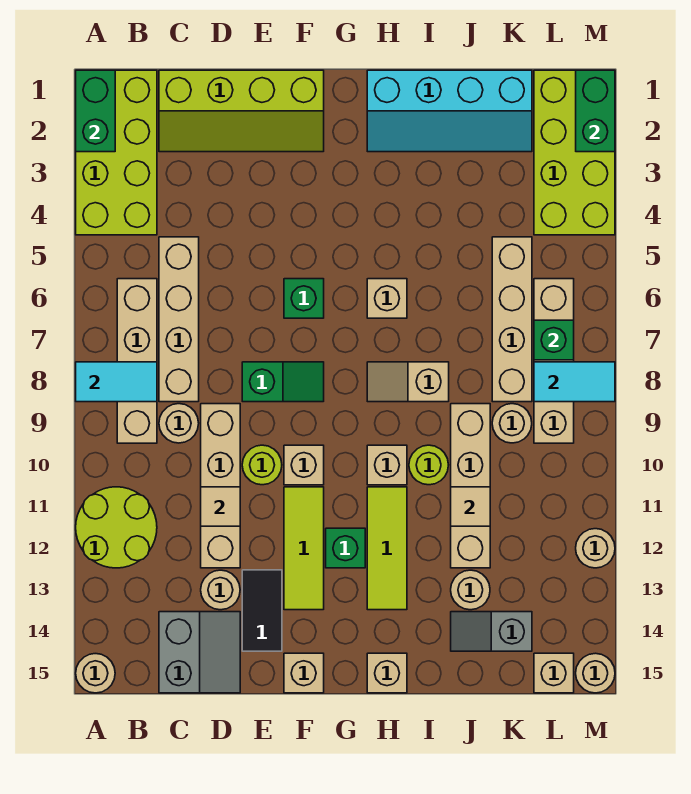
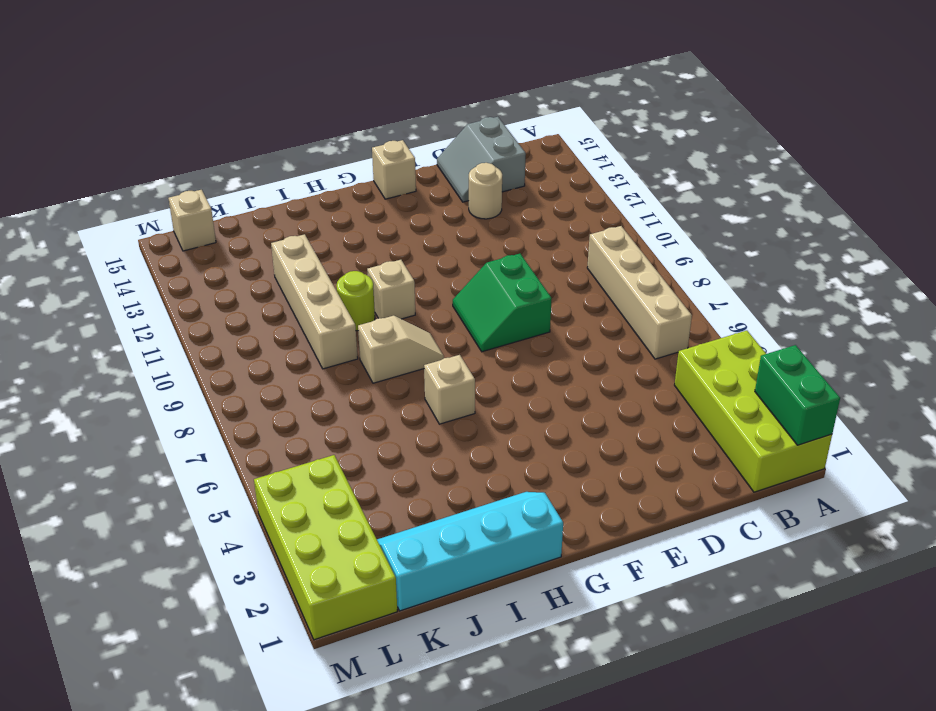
green slope E8:F9 level 1 top E -> green slope E8:F8 level 1 top E
none -> lime round brick A11:B12 level 1
none -> tan round brick A15 level 1
none -> lime slope C1:F2 level 1 top 1
none -> tan brick C5:C8 level 1

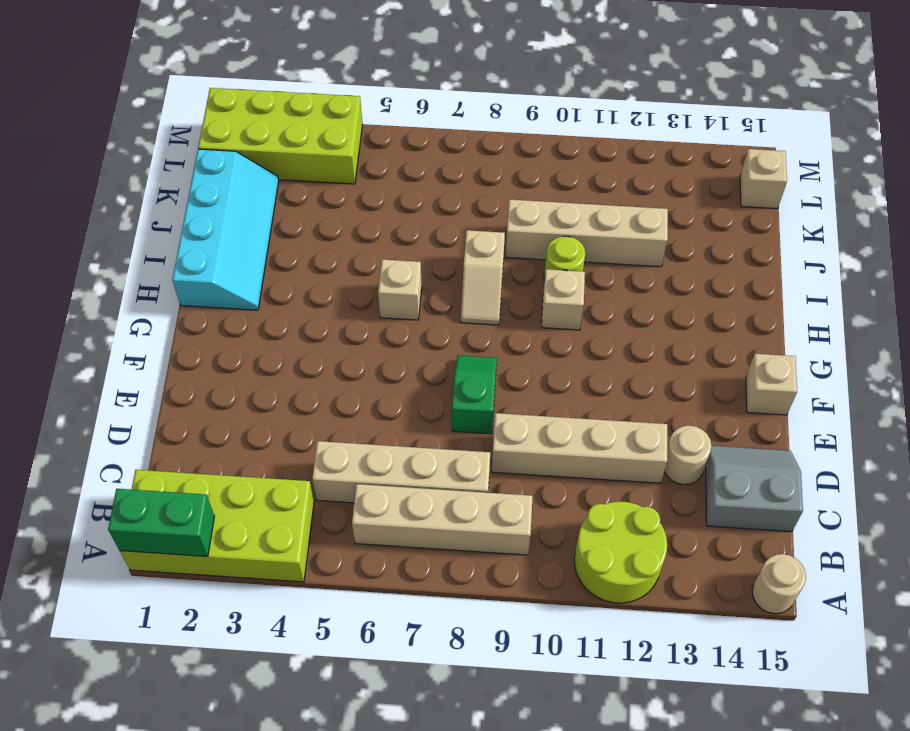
none -> lime slope C1:F2 level 1 top 1
none -> tan round brick C9 level 1
none -> lime round brick E10 level 1
none -> black tile E13:E14 level 1

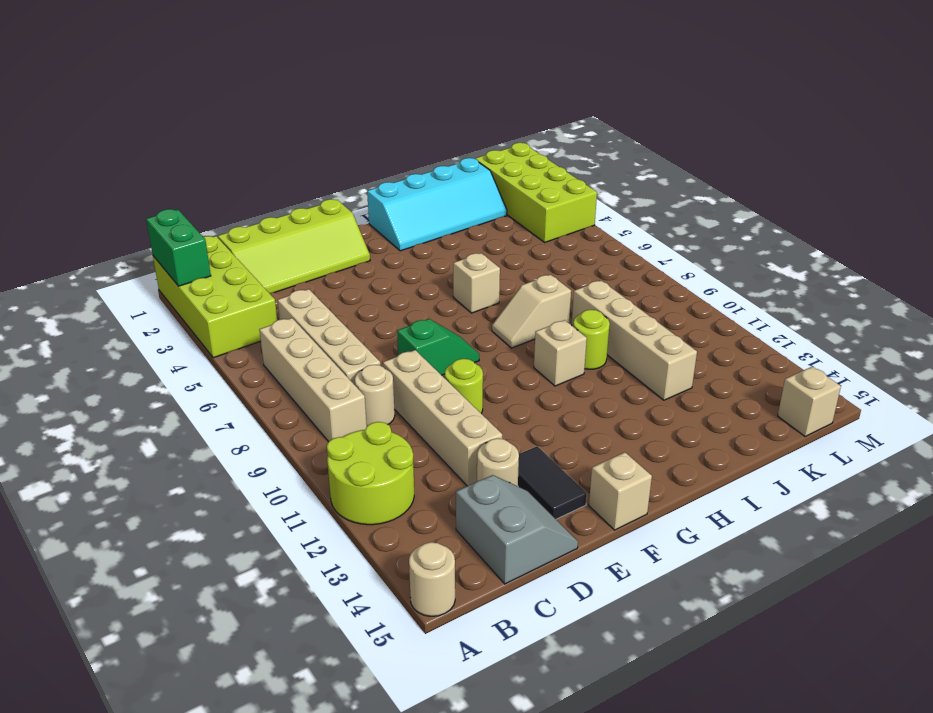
none -> green brick F6 level 1
none -> tan brick F10 level 1
none -> lime tile F11:F13 level 1
none -> green brick G12 level 1

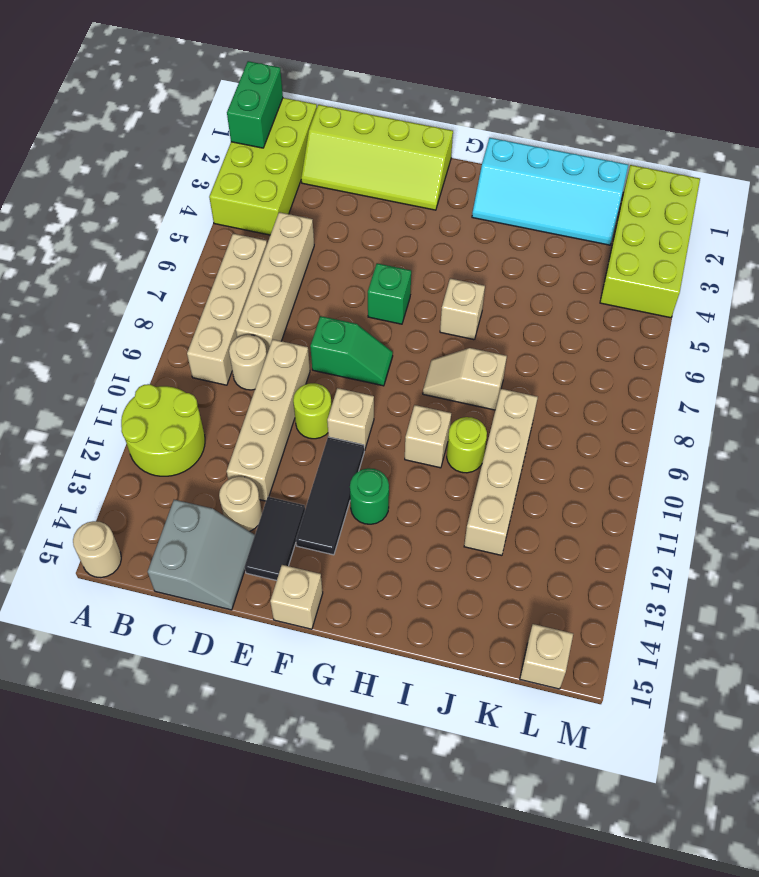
black tile F11:F13 level 1 -> lime tile F11:F13 level 1
green round brick G12 level 1 -> green brick G12 level 1
none -> lime tile H11:H13 level 1
none -> tan brick H15 level 1
none -> tan round brick J13 level 1
none -> grey slope J14:K14 level 1 top K

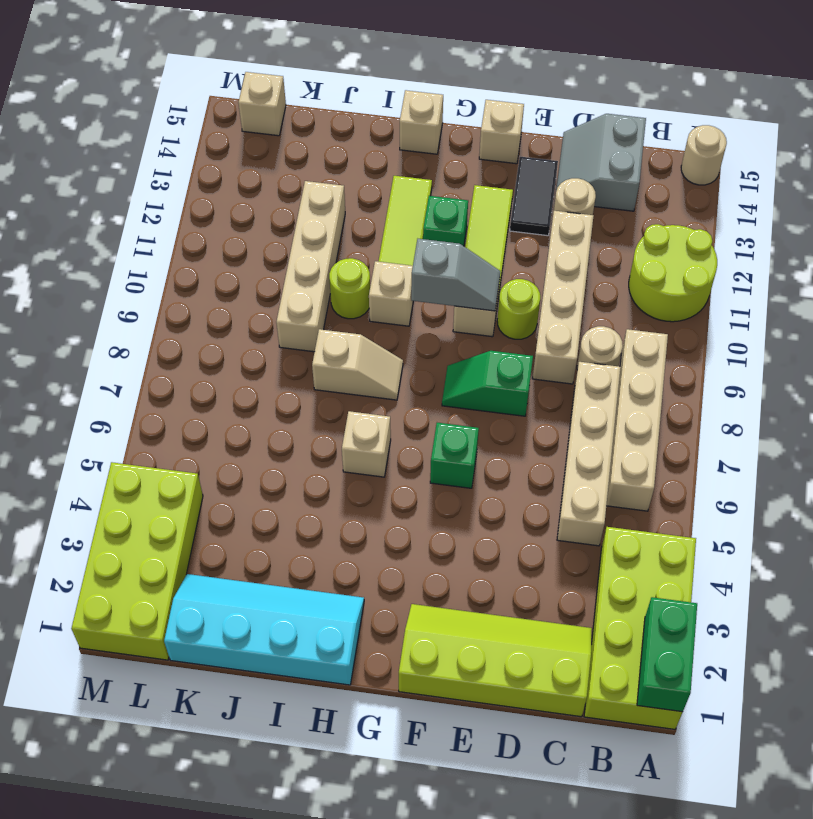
grey slope F10:G10 level 2 top G -> grey slope J14:K14 level 1 top K
none -> tan round brick J13 level 1
none -> tan brick K5:K8 level 1
none -> tan round brick K9 level 1
none -> tan brick L6:L9 level 1

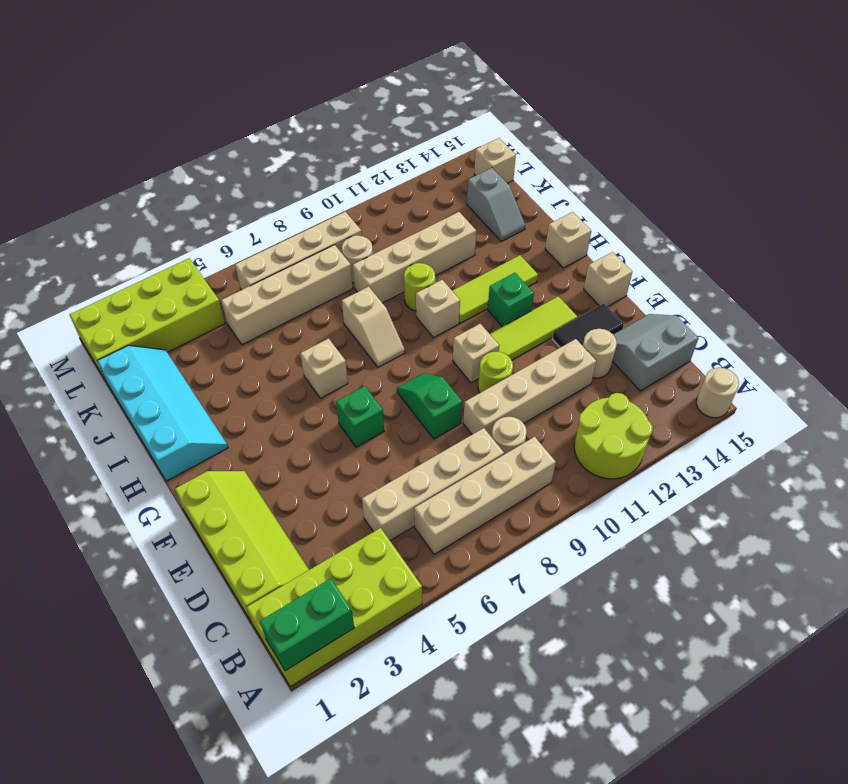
none -> tan round brick J13 level 1
none -> tan round brick M12 level 1
none -> tan round brick M15 level 1
none -> cyan tile A8:B8 level 2

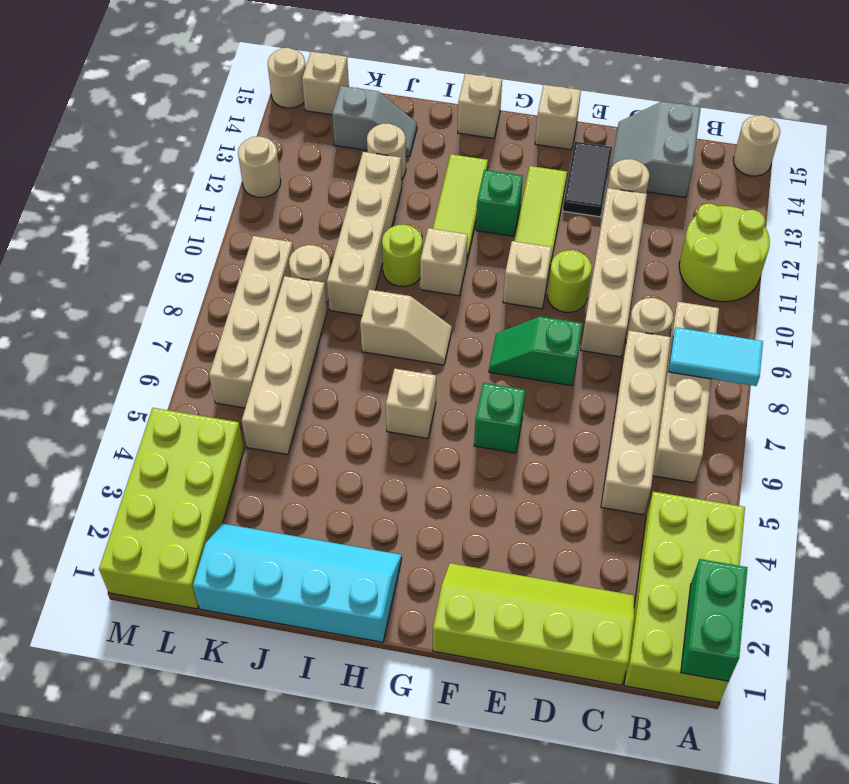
none -> tan tile D11 level 2
none -> tan tile J11 level 2
none -> green brick L7 level 2
none -> cyan tile L8:M8 level 2

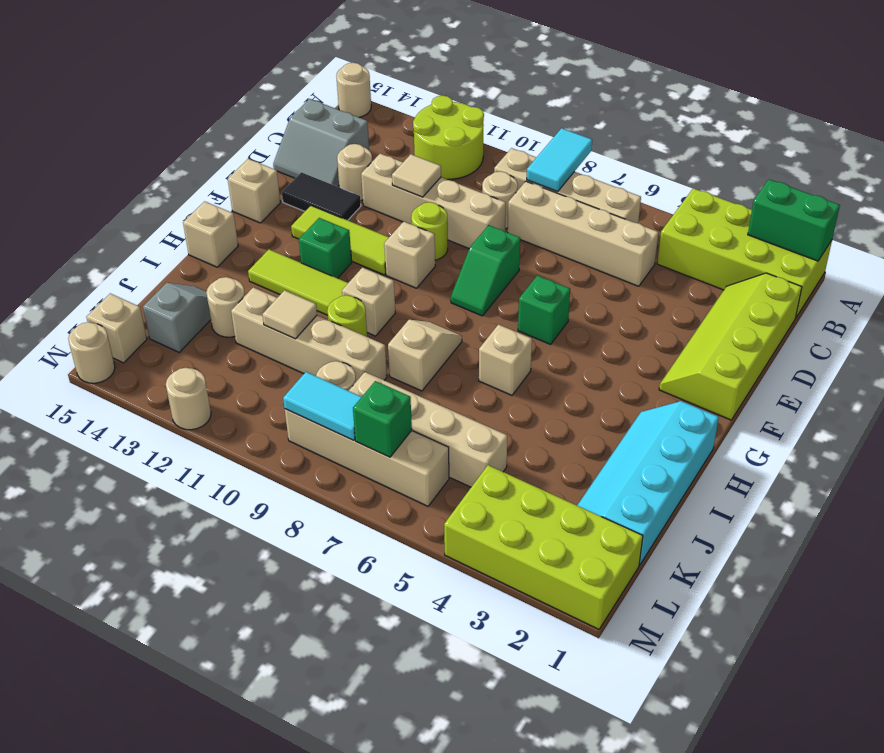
cyan tile L8:L9 level 2 -> cyan tile L8:M8 level 2
none -> green brick M1:M2 level 2

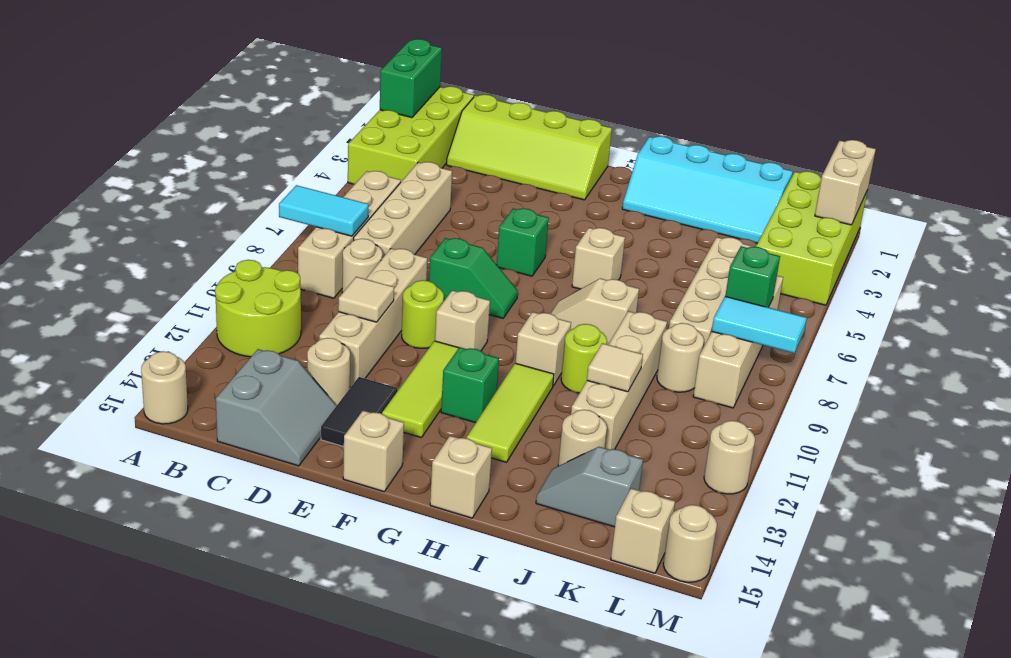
tan brick M1:M2 level 2 -> green brick M1:M2 level 2

